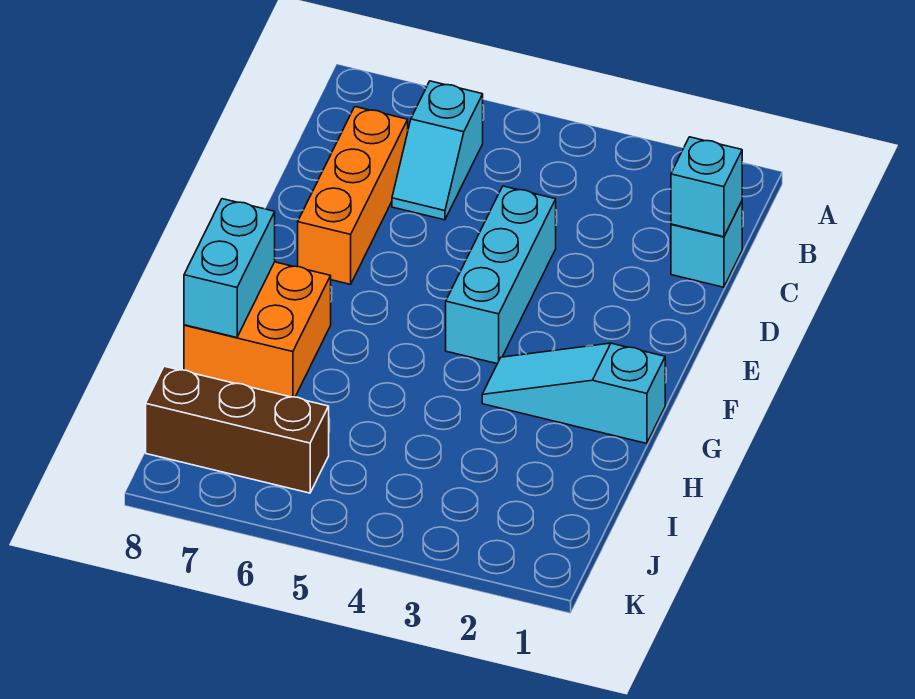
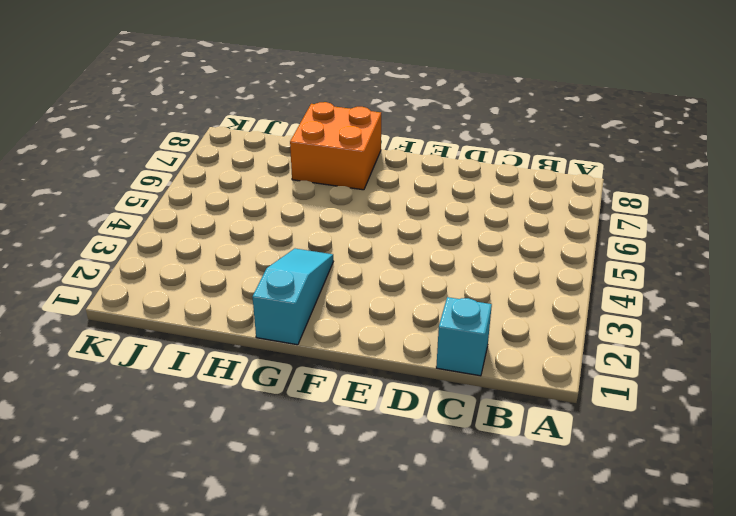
none -> cyan slope B6:C6 level 1 top B
none -> orange brick C7:E7 level 1

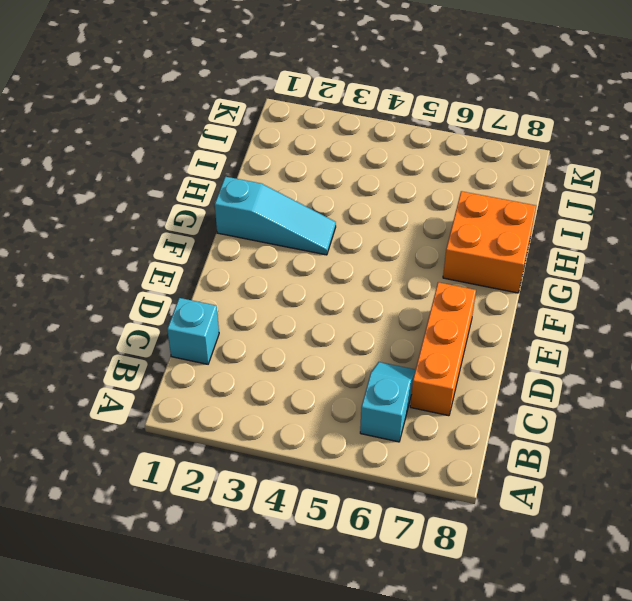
none -> cyan brick D4:F4 level 1
none -> brown brick J6:J8 level 1

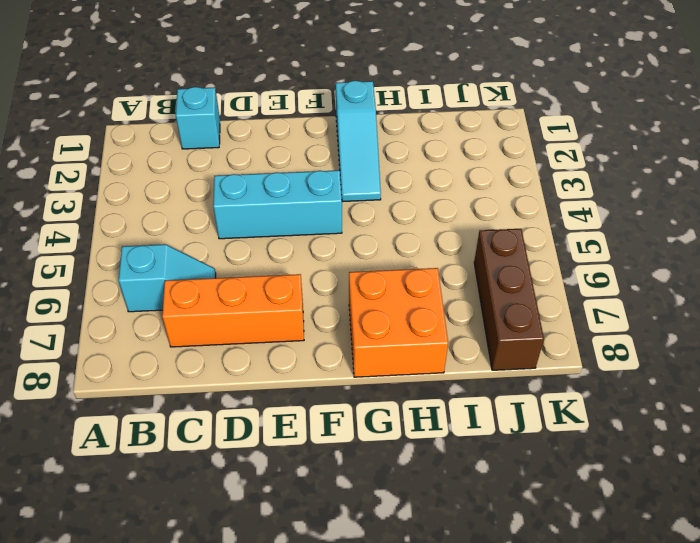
none -> cyan brick C1 level 2
none -> cyan brick G8:H8 level 2

